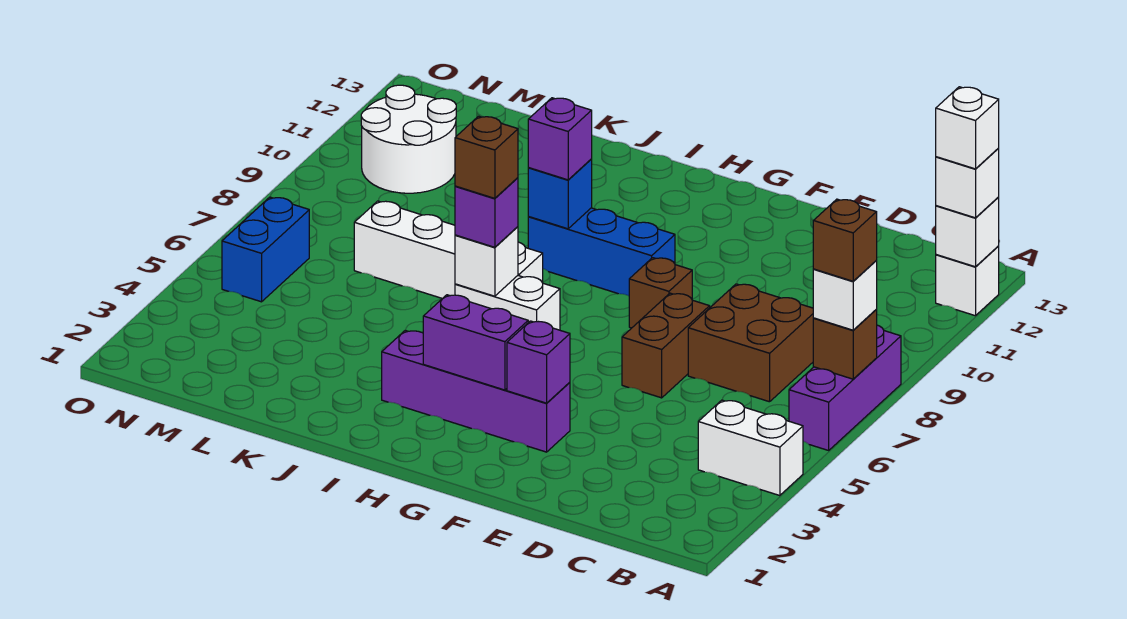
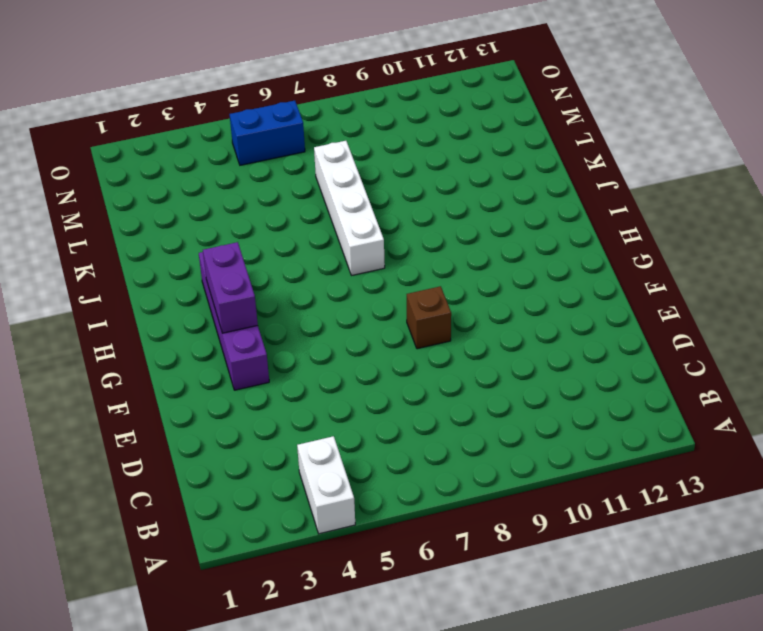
none -> purple brick A6:A8 level 1
none -> white brick A12 level 1
none -> brown brick C7:D8 level 1

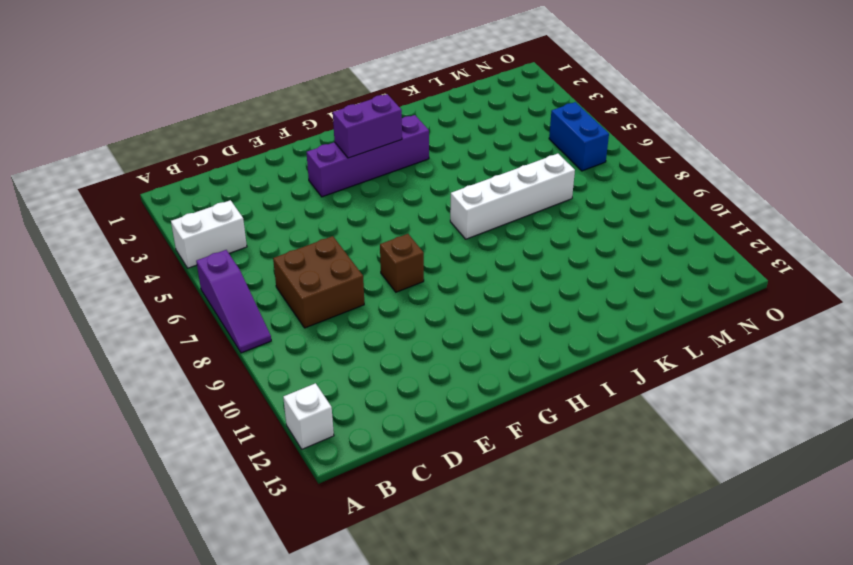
purple slope A6:A8 level 1 top 6 -> purple brick A6:A8 level 1
none -> brown brick E6:E7 level 1
none -> blue brick G9:I9 level 1
none -> white brick H6:I6 level 1

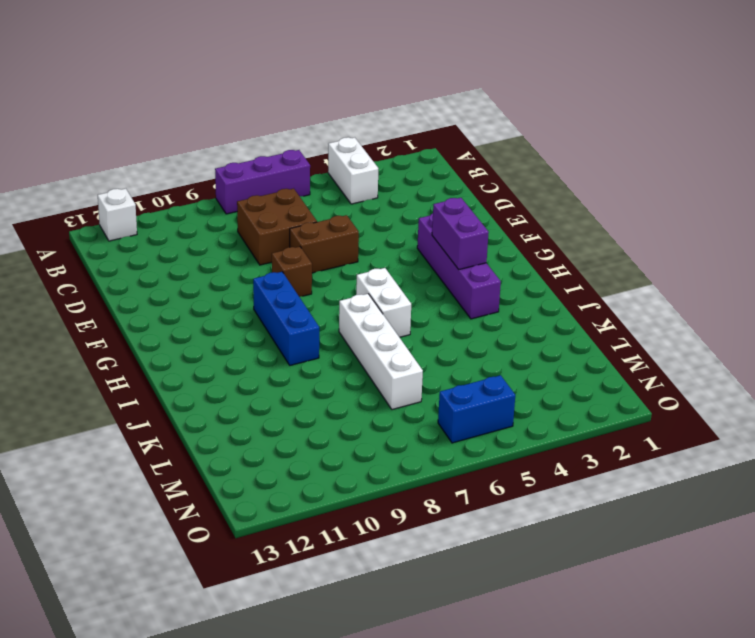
none -> white round brick M10:N11 level 1
none -> brown brick A7 level 2
none -> white brick A12 level 2

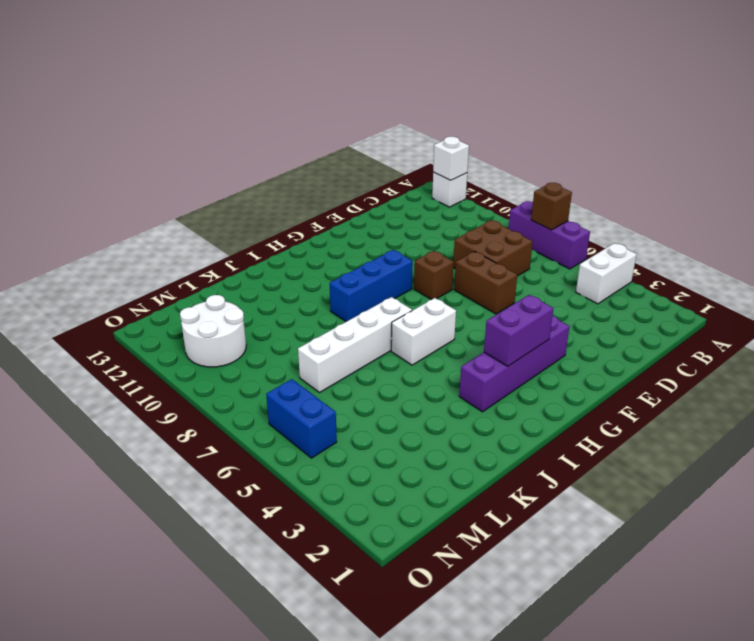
none -> purple brick F3 level 2
none -> white brick I6 level 2
none -> blue brick I9 level 2

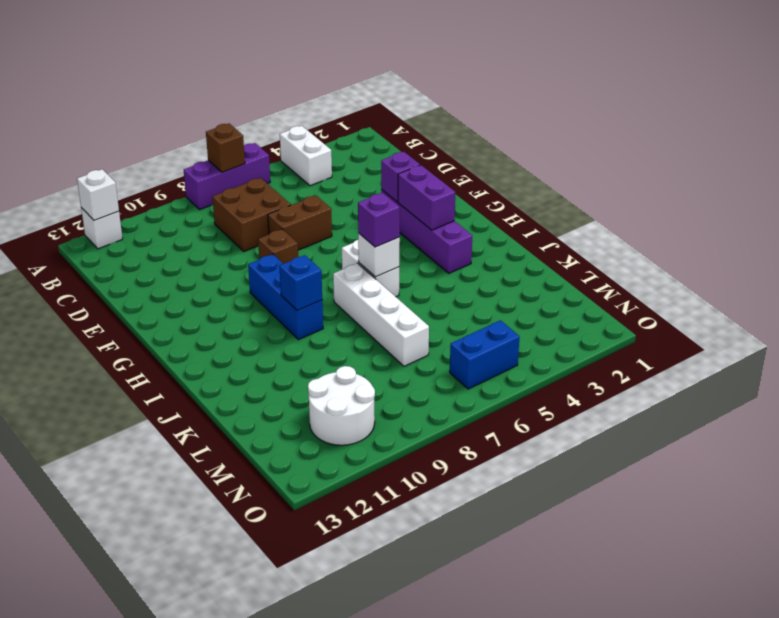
none -> white brick A7 level 3
none -> white brick A12 level 3
none -> purple brick I9 level 3

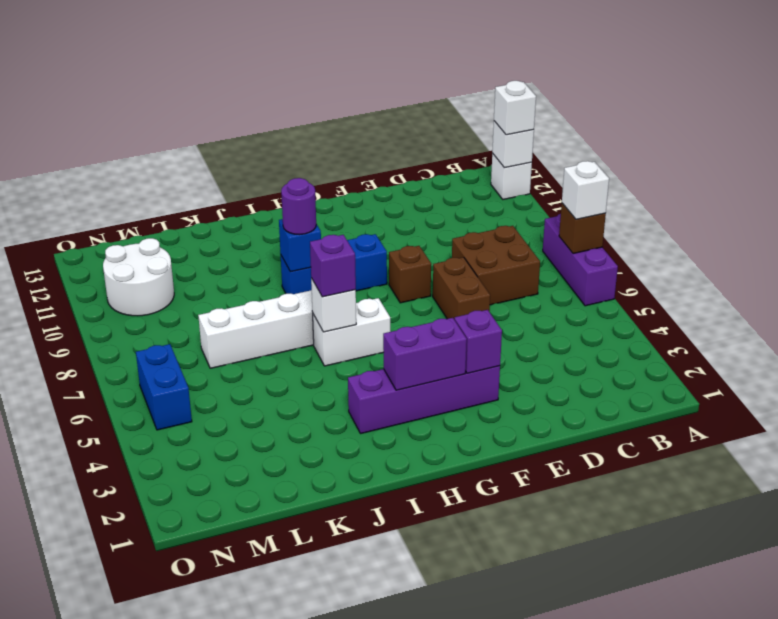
purple round brick I9 level 3 -> purple brick I9 level 3
none -> white brick A4:B4 level 1
none -> brown brick A7 level 4
none -> white brick A12 level 4

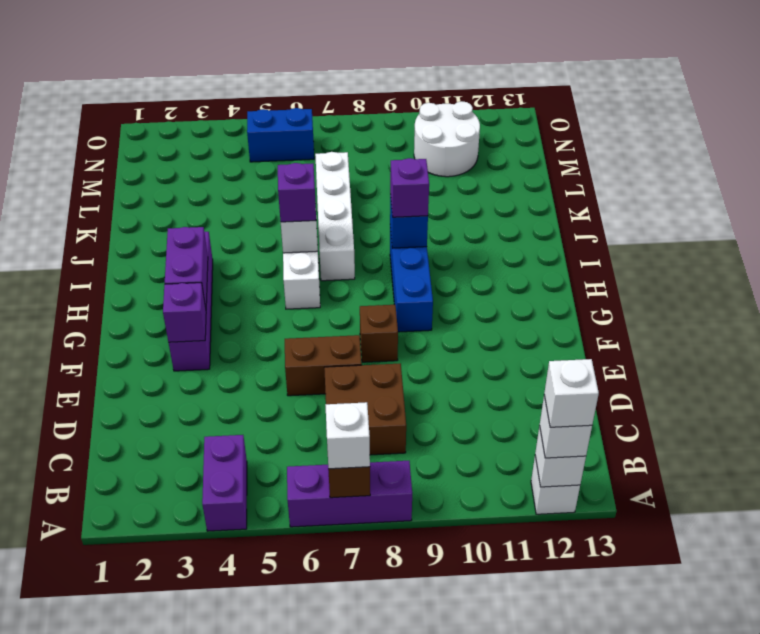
purple brick A4:B4 level 1 -> white brick A4:B4 level 1
none -> brown brick A7 level 4
none -> brown brick I6 level 4

